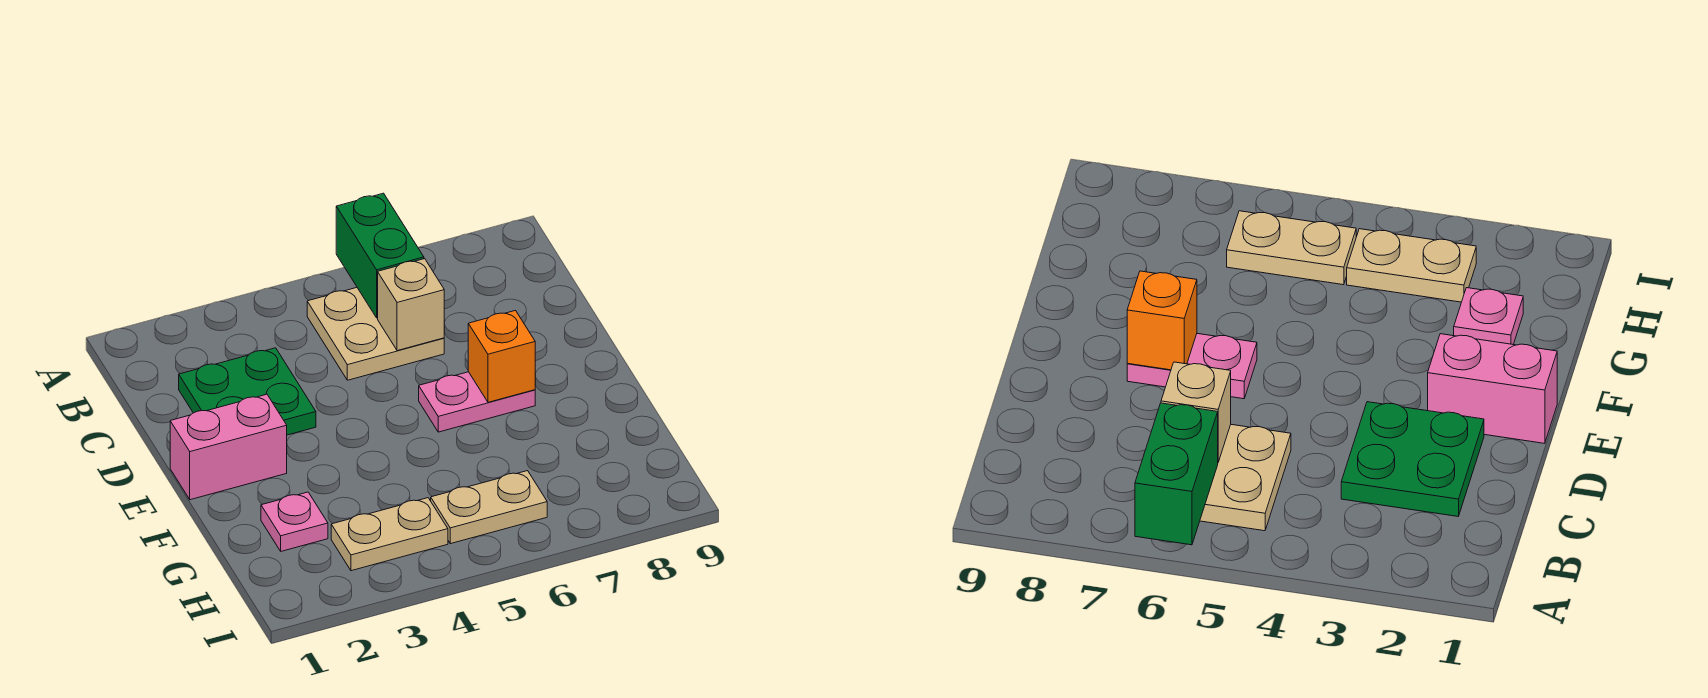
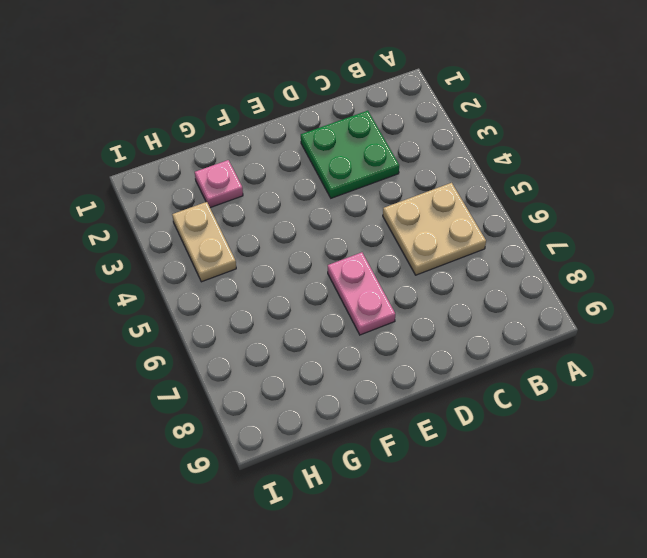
none -> pink brick E1:E2 level 1
none -> tan plate H5:H6 level 1

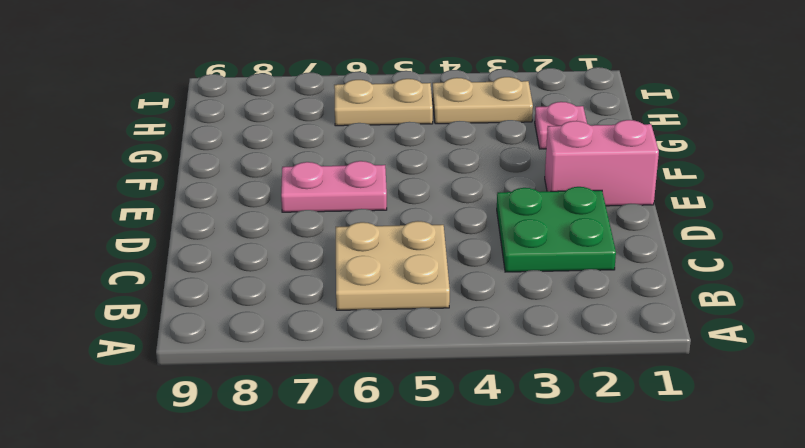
none -> green brick A6:B6 level 2
none -> tan brick C6 level 2

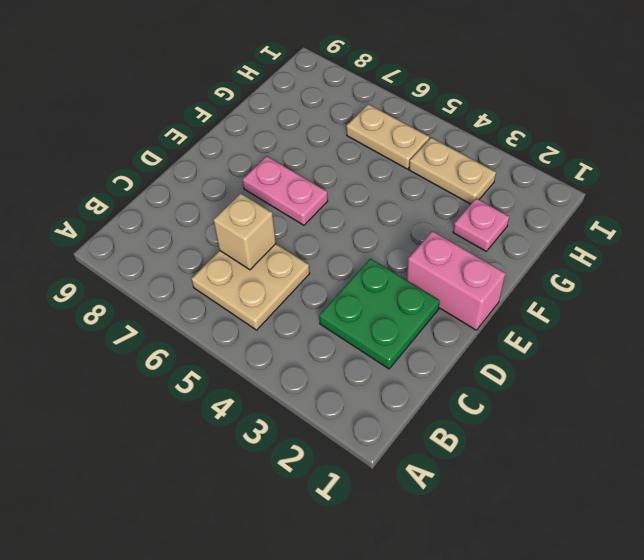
none -> green brick A6:B6 level 2
none -> orange brick E7 level 2

